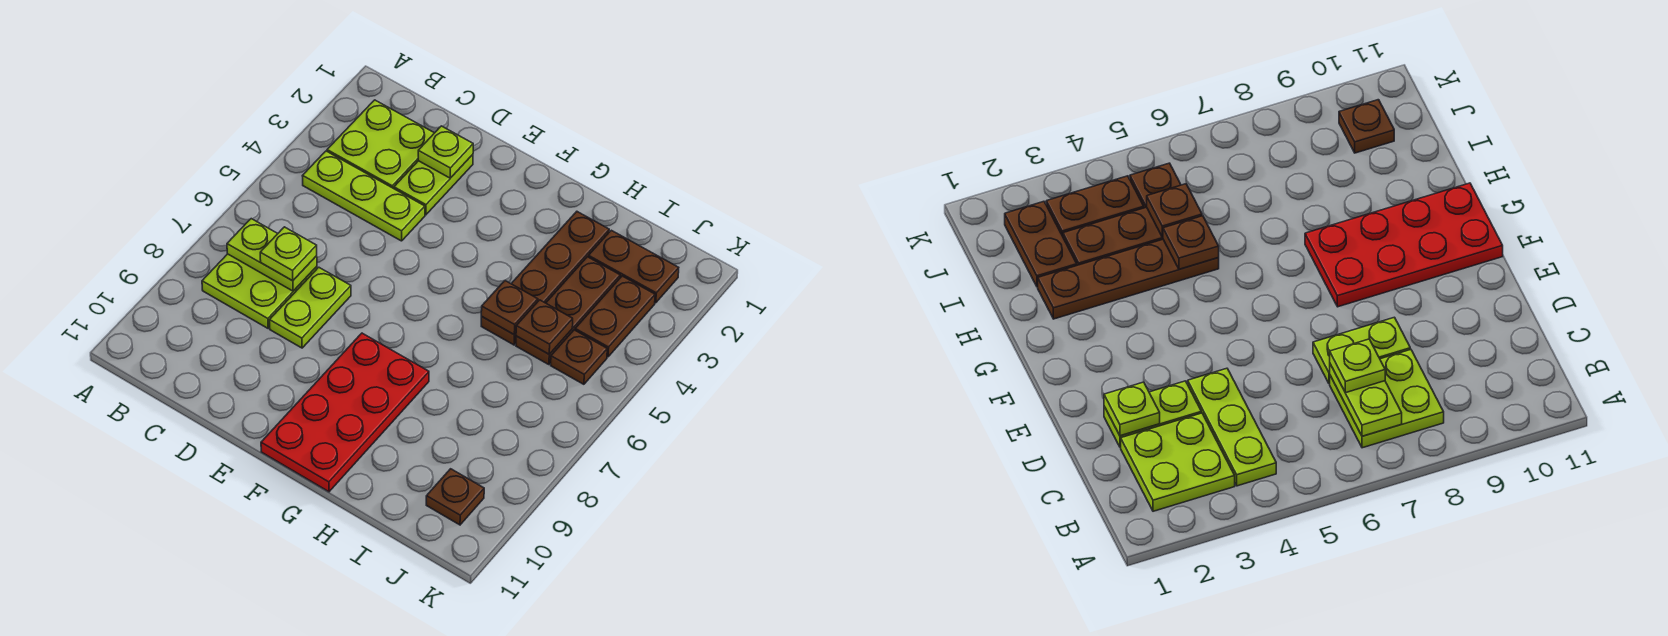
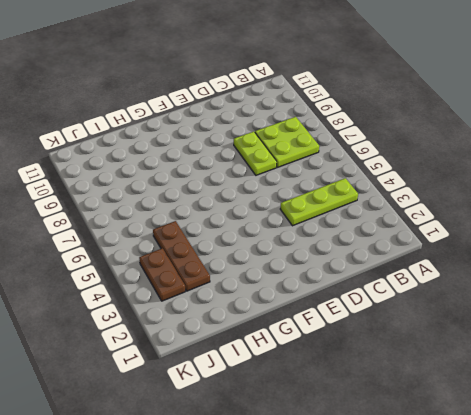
none -> lime plate B2:C3 level 1
none -> lime plate D2:D3 level 1
none -> red plate F8:G11 level 1

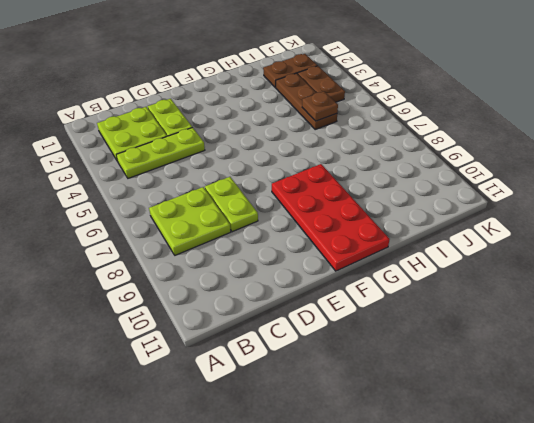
none -> brown plate H2:H5 level 1
none -> brown plate J5 level 1
none -> brown plate J10 level 1

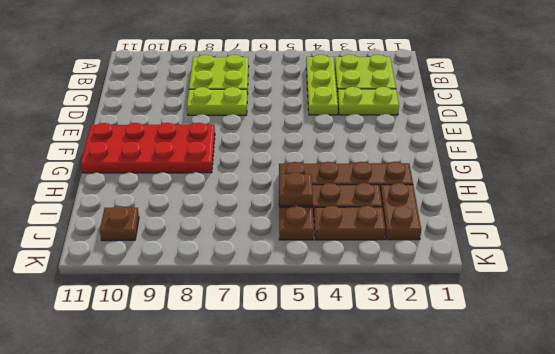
none -> lime plate B7:C7 level 2
none -> lime plate D2 level 2
none -> brown plate H5 level 2

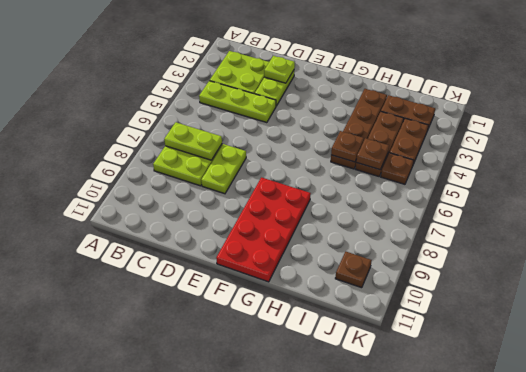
none -> lime plate C7 level 3

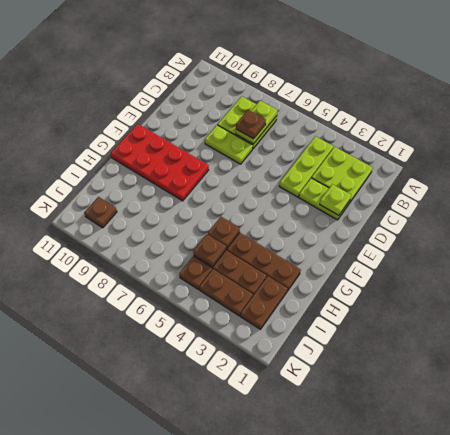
brown plate C7 level 3 -> lime plate C7 level 3

